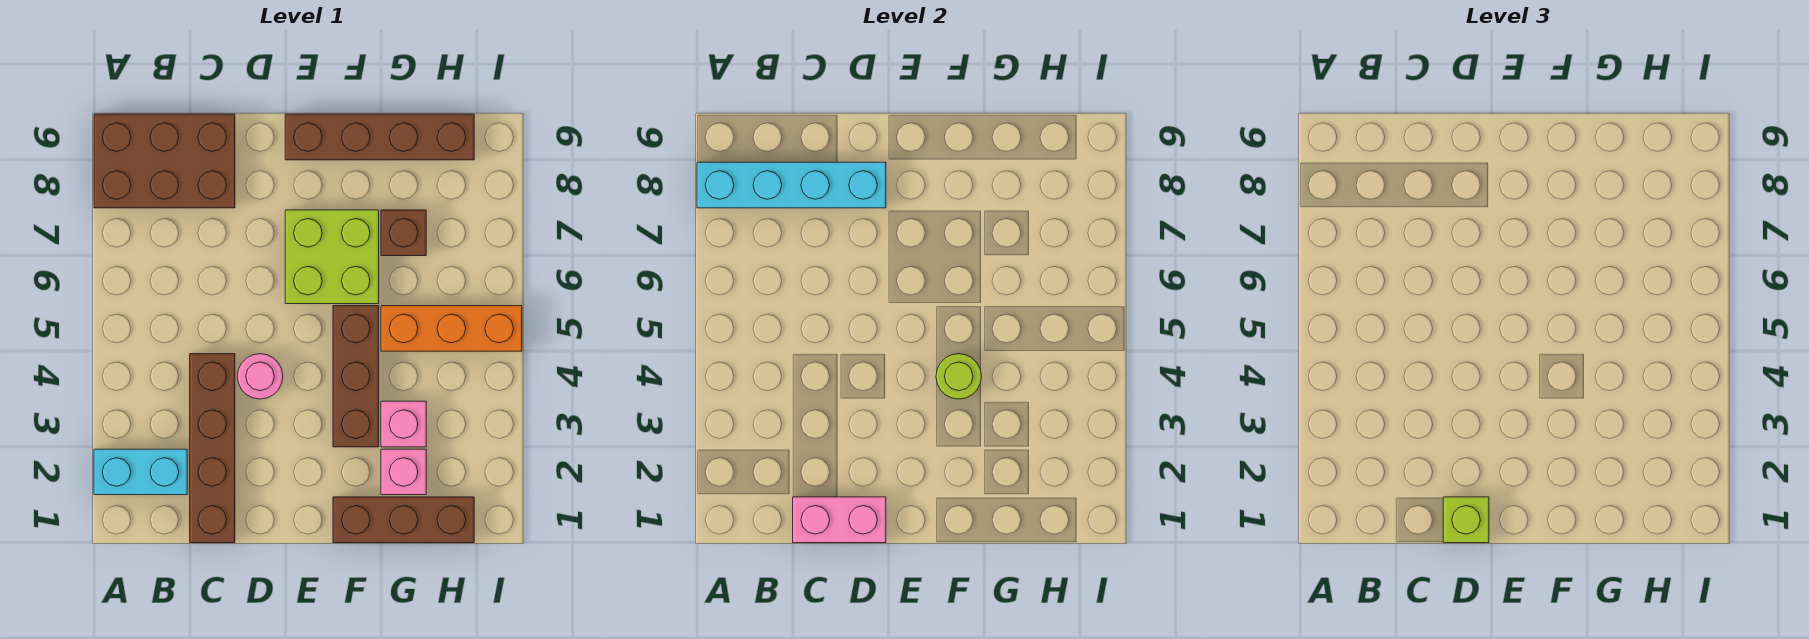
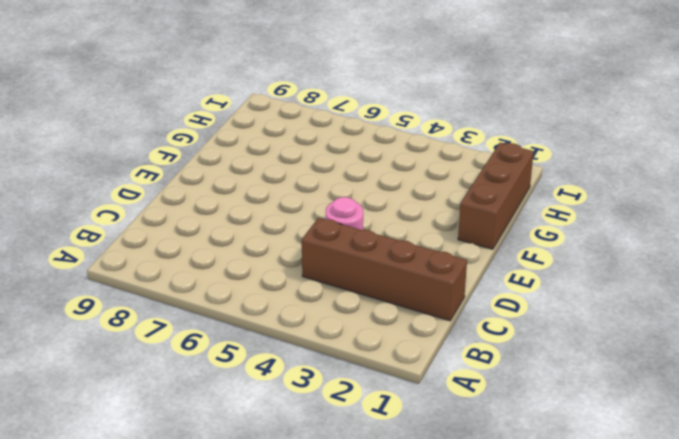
none -> cyan brick A2:B2 level 1
none -> brown brick A8:C9 level 1
none -> lime brick E6:F7 level 1

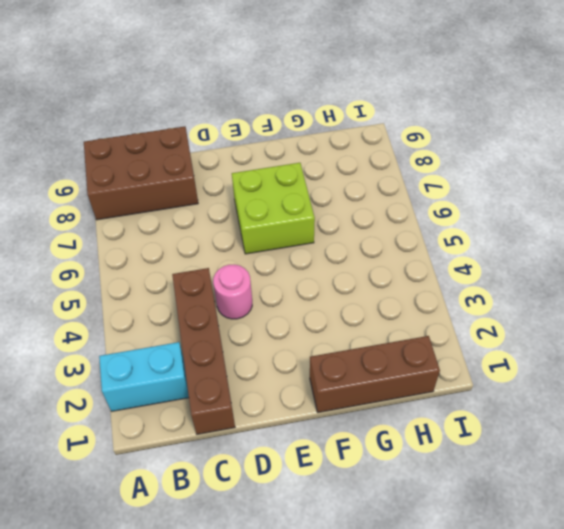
none -> brown brick E9:H9 level 1
none -> brown brick F3:F5 level 1
none -> pink brick G2 level 1

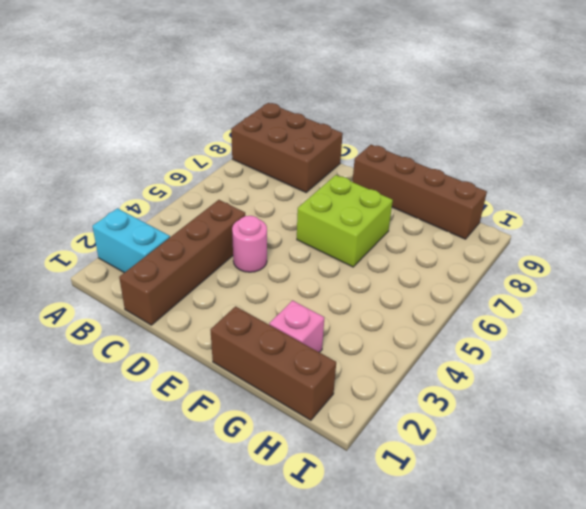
none -> brown brick F3:F5 level 1
none -> pink brick G3 level 1
none -> orange brick G5:I5 level 1

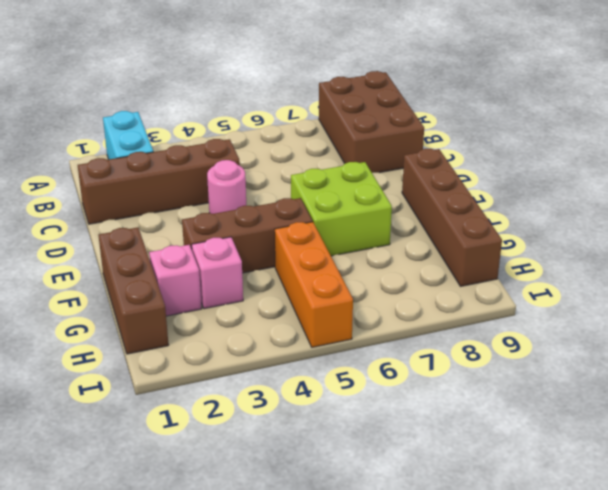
none -> brown brick G7 level 1
none -> cyan brick A8:D8 level 2
none -> pink brick C1:D1 level 2

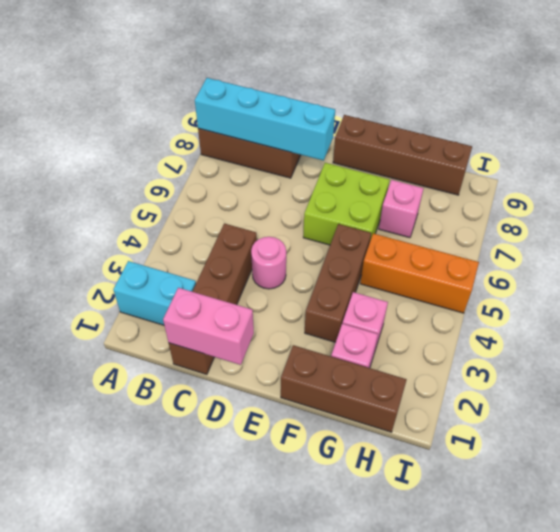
pink brick G7 level 1 -> brown brick G7 level 1
none -> lime round brick F4 level 2
none -> lime brick D1 level 3

